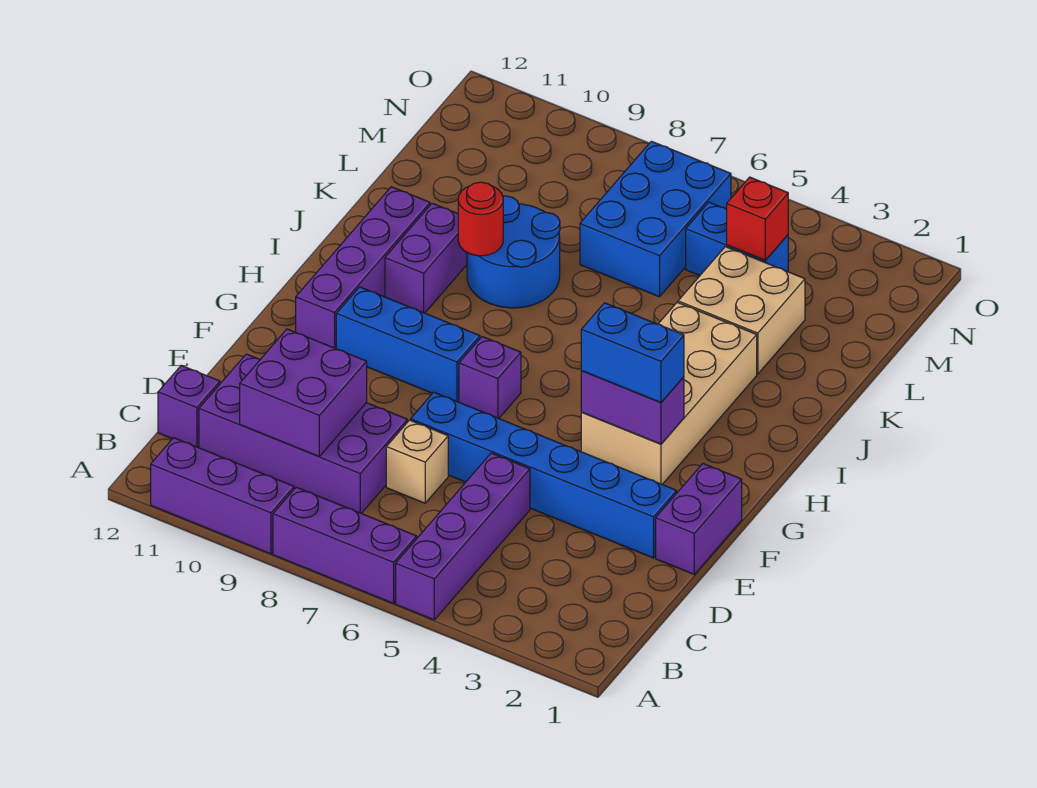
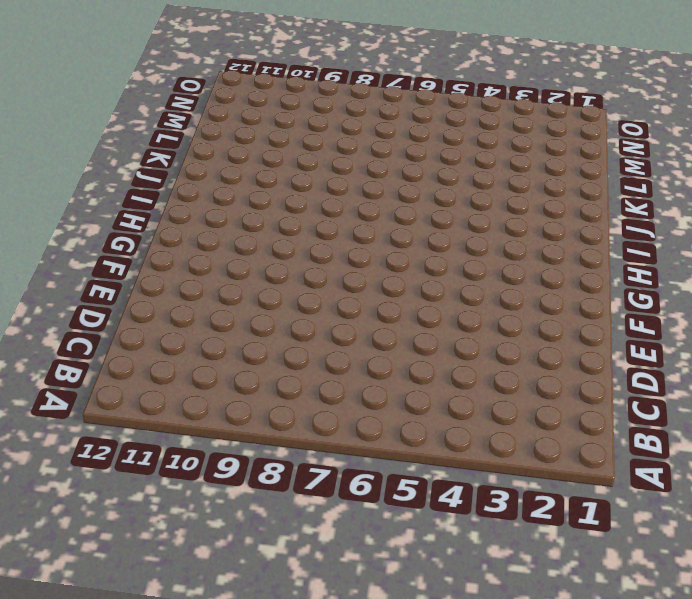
none -> purple brick A5:D5 level 1
none -> purple brick A6:A8 level 1
none -> purple brick A9:A11 level 1

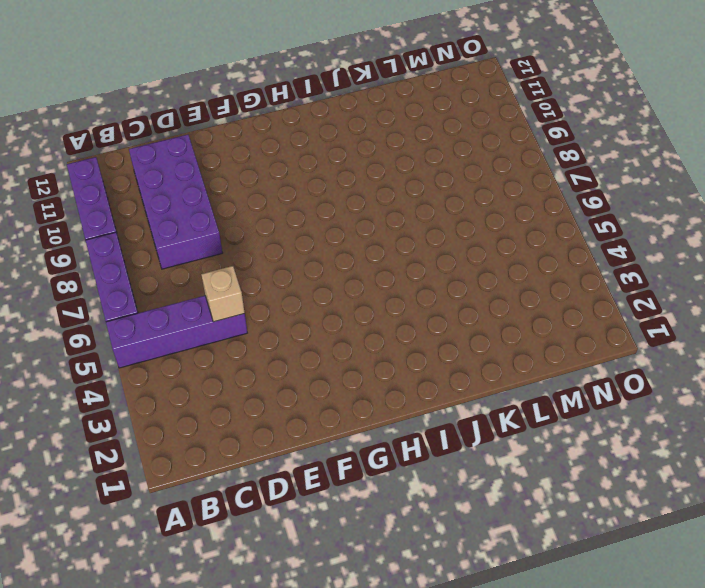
tan brick D5 level 2 -> tan brick D7 level 1
none -> purple brick C12 level 1
none -> purple brick E1:F1 level 1
none -> blue brick E2:E7 level 1

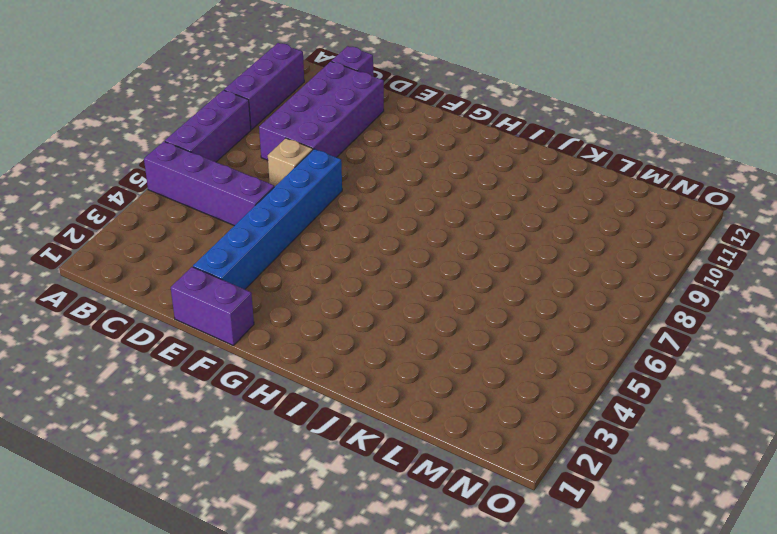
none -> tan brick G3:J4 level 1
none -> purple brick G7 level 1
none -> blue brick G8:G10 level 1

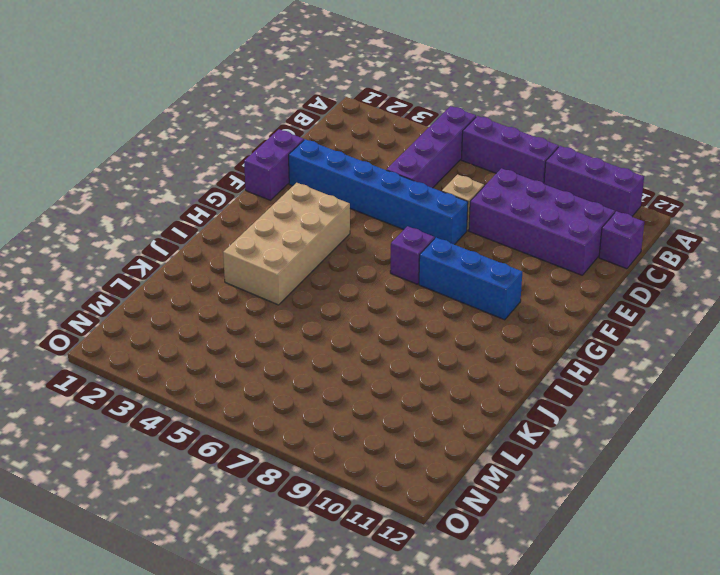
none -> purple brick G11:J11 level 1
none -> purple brick I10:J10 level 1
none -> blue round brick J8:K9 level 1

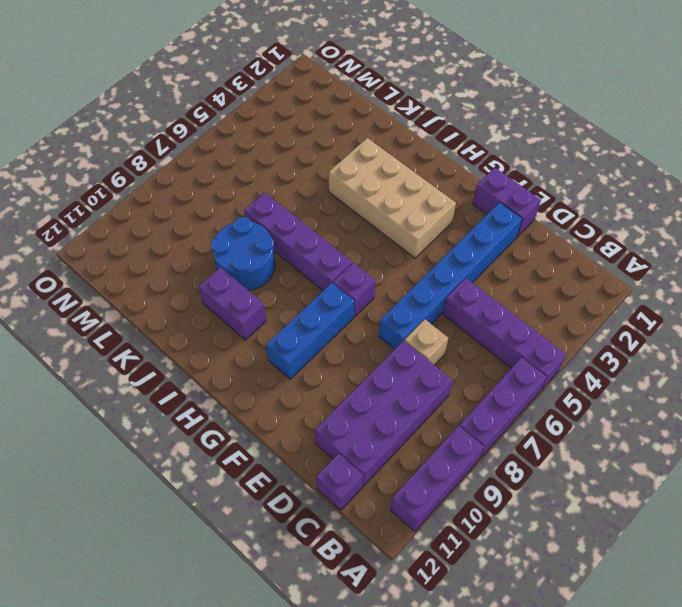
purple brick H7:K7 level 1 -> purple brick G11:J11 level 1
none -> tan brick K3:L4 level 1
none -> blue brick L6:N7 level 1
none -> blue brick M4:M5 level 1

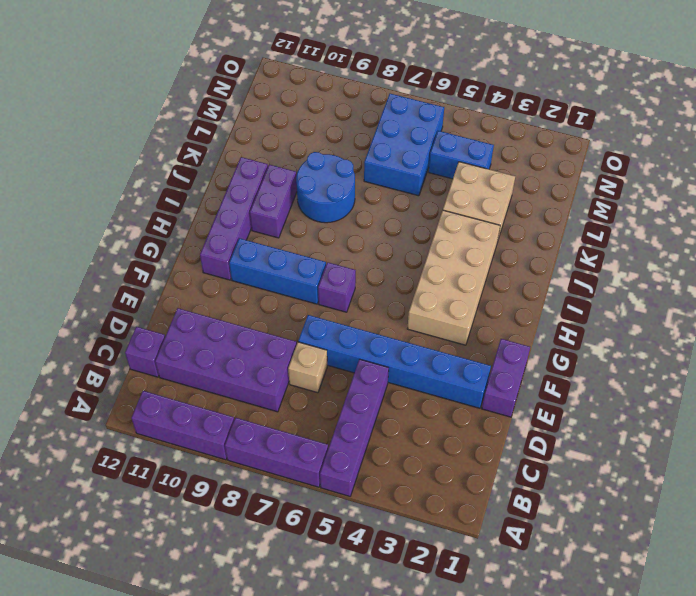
none -> purple brick C9:D10 level 2
none -> purple brick G3:G4 level 2
none -> red round brick J9 level 2

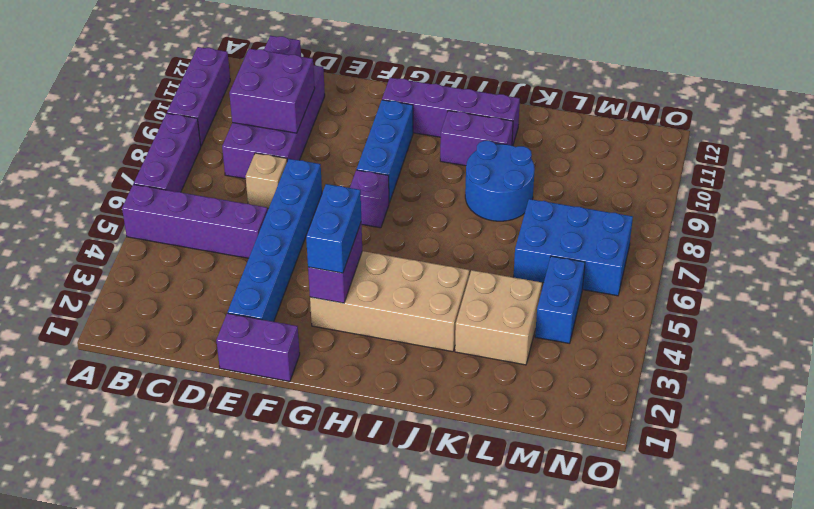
none -> red round brick J9 level 2
none -> red brick M4 level 2

